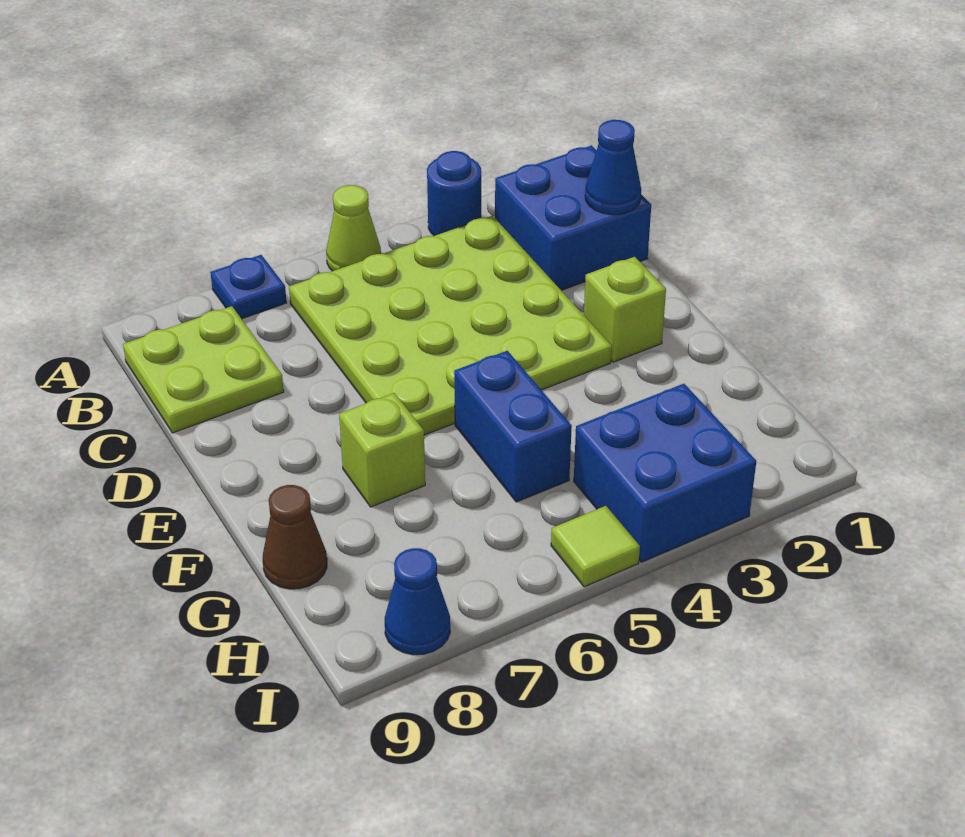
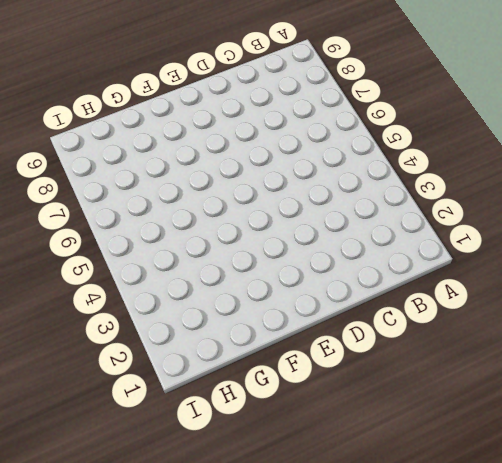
none -> blue round brick A3 level 1
none -> lime cone A5 level 1
none -> blue plate A7 level 1

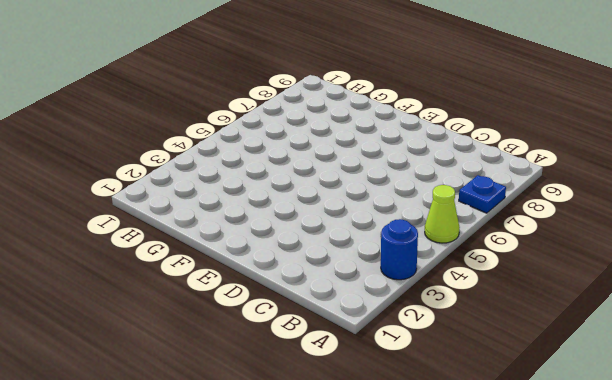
none -> blue brick B1:C2 level 1
none -> lime plate B3:E6 level 1
none -> lime plate B8:C9 level 1

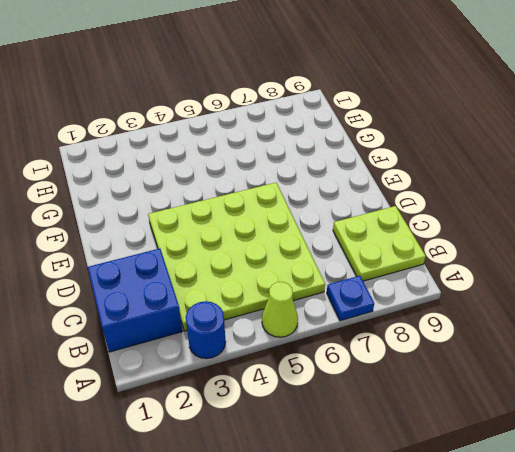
none -> lime brick E2 level 1
none -> blue brick F5:G5 level 1
none -> lime brick F7 level 1

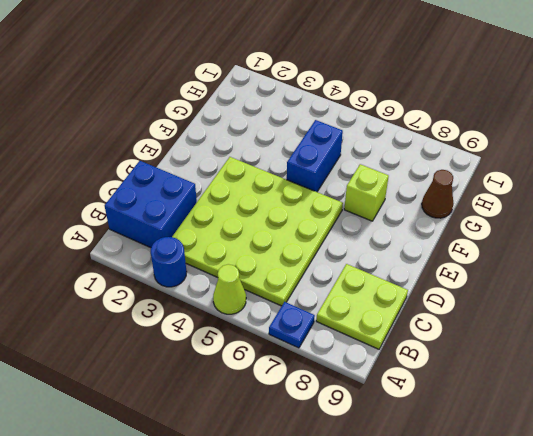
none -> lime brick E2 level 1
none -> blue brick H3:I4 level 1
none -> lime tile I5 level 1

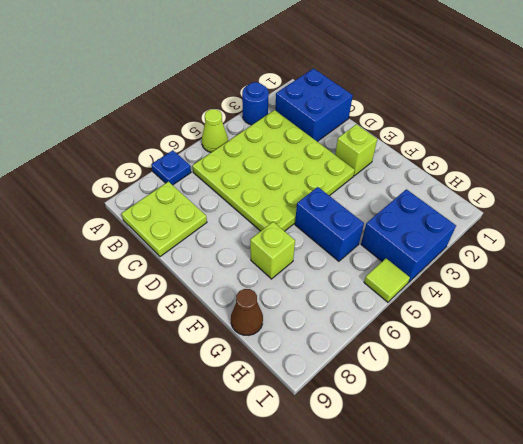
none -> blue cone I8 level 1
none -> blue cone C1 level 2

